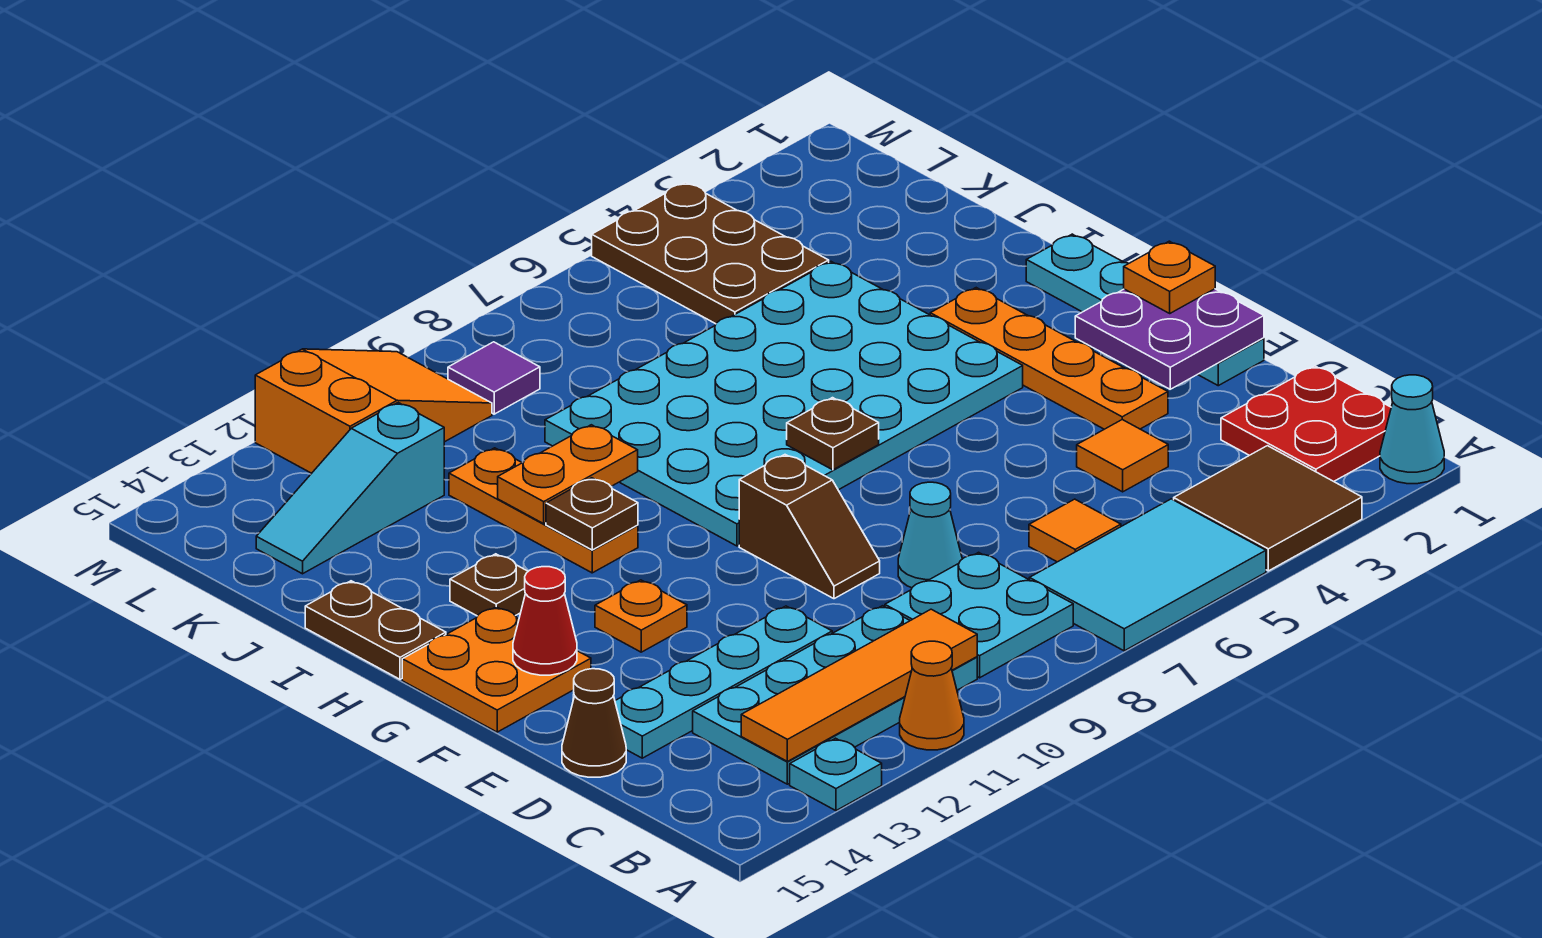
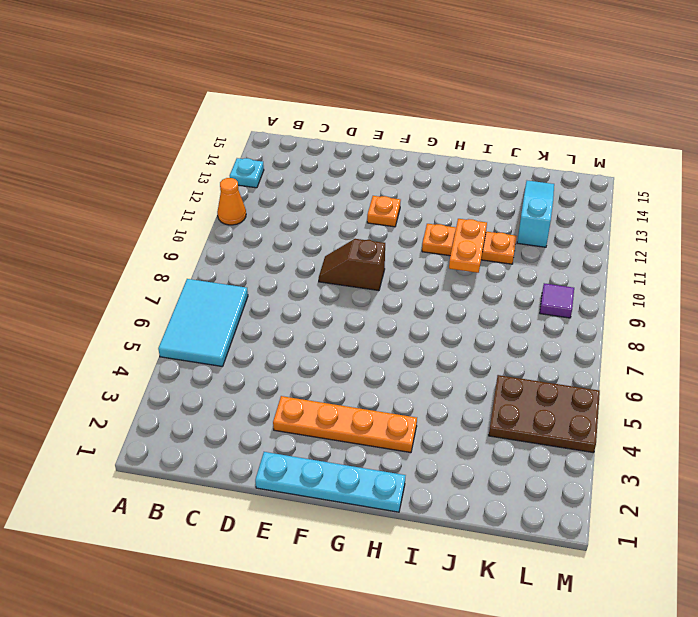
none -> cyan cone A1 level 1
none -> brown tile A3:B4 level 1
none -> red plate B1:C2 level 1
none -> cyan plate B8:C9 level 1

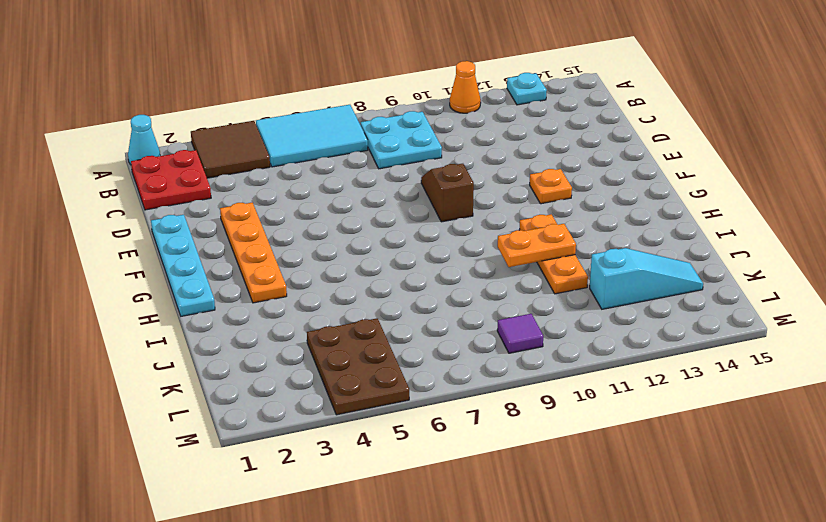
none -> cyan plate B10:C13 level 1
none -> orange tile C6 level 1
none -> orange tile D4 level 1
none -> cyan cone D8 level 1

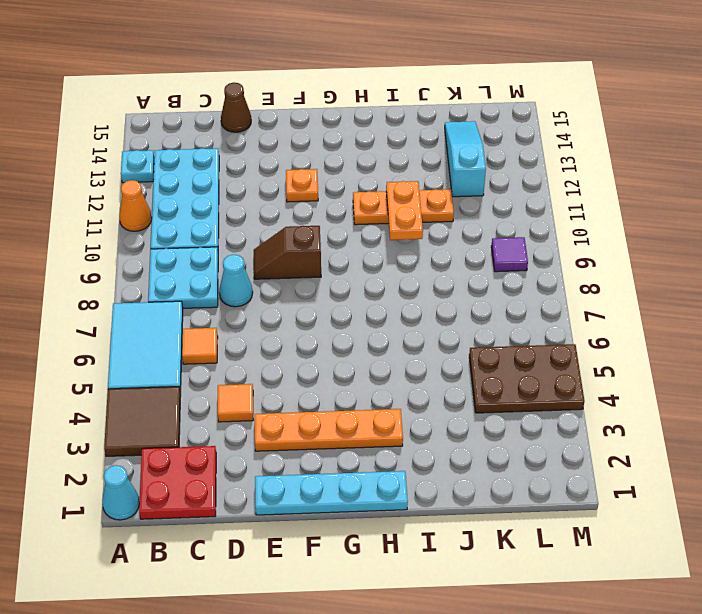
none -> cyan plate D11:D14 level 1
none -> orange plate F14:G15 level 1
none -> cyan plate G4:J9 level 1
none -> brown plate H13 level 1

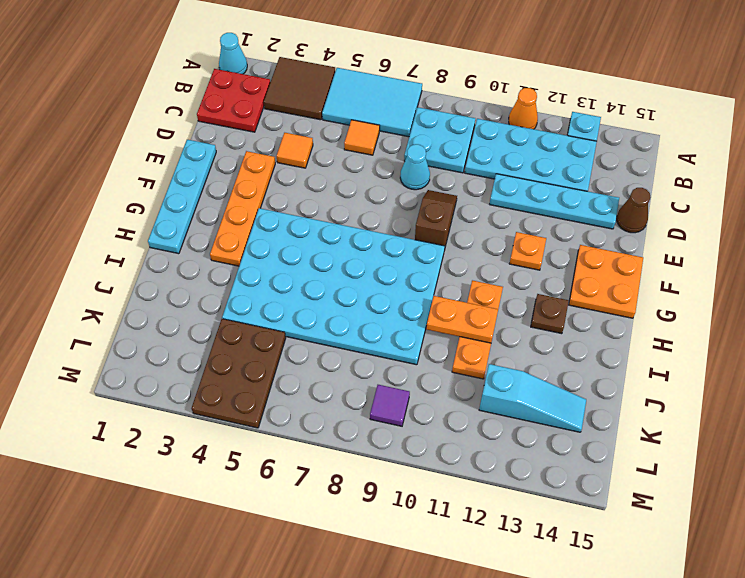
none -> brown plate H15:I15 level 1
none -> orange slope L10:M12 level 1 top 12
none -> orange tile B10:B13 level 2
none -> purple plate E1:F2 level 2

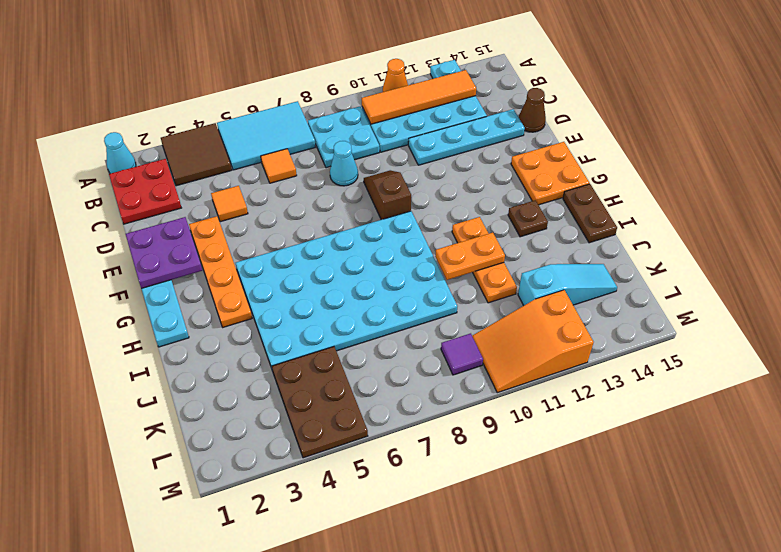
none -> orange plate F12 level 1
none -> red cone F14 level 2
none -> brown plate G7 level 2
none -> brown plate H11 level 2

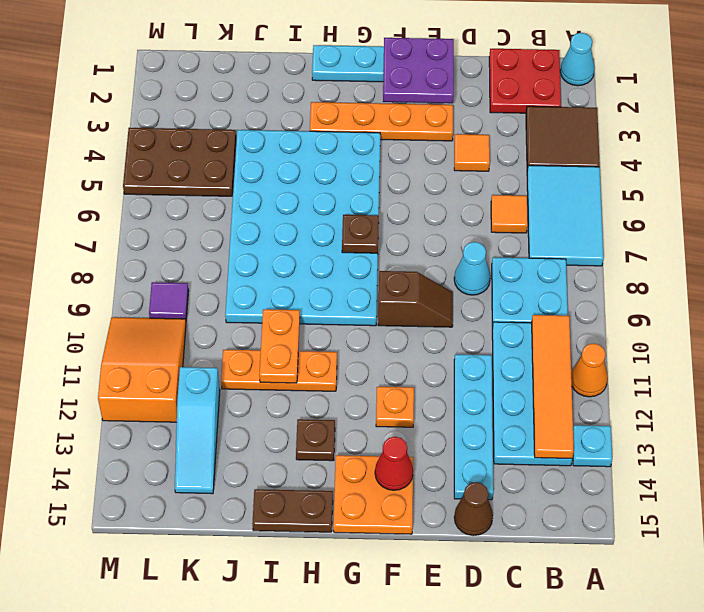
none -> brown plate H11 level 2
none -> orange plate F1 level 3

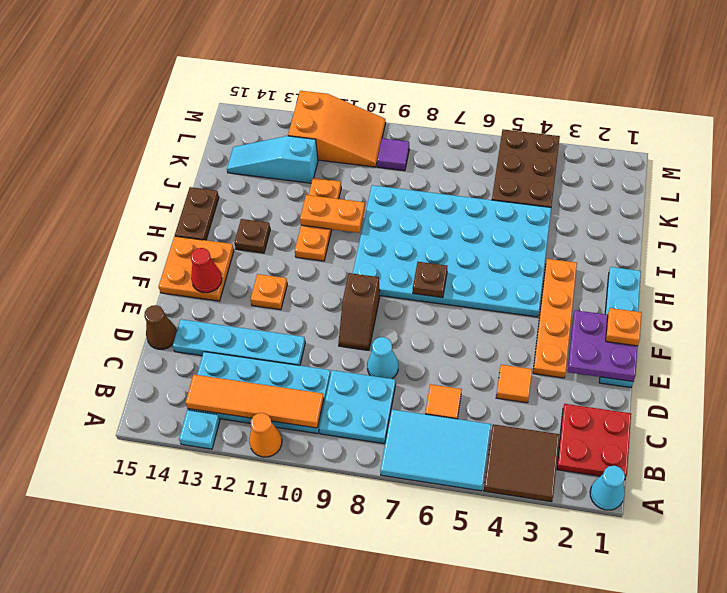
none -> brown plate H11 level 2

